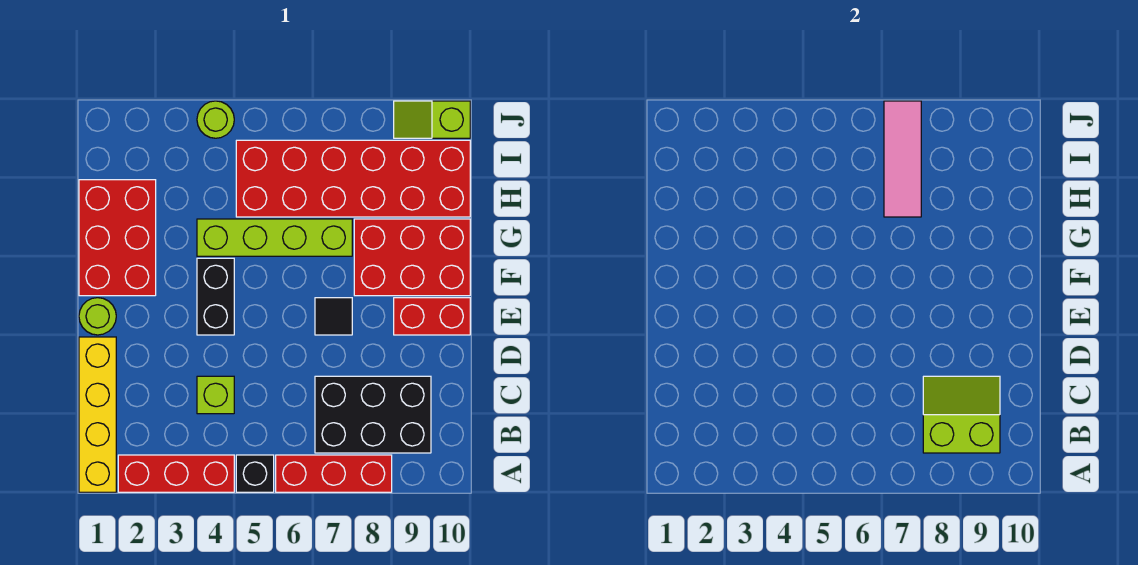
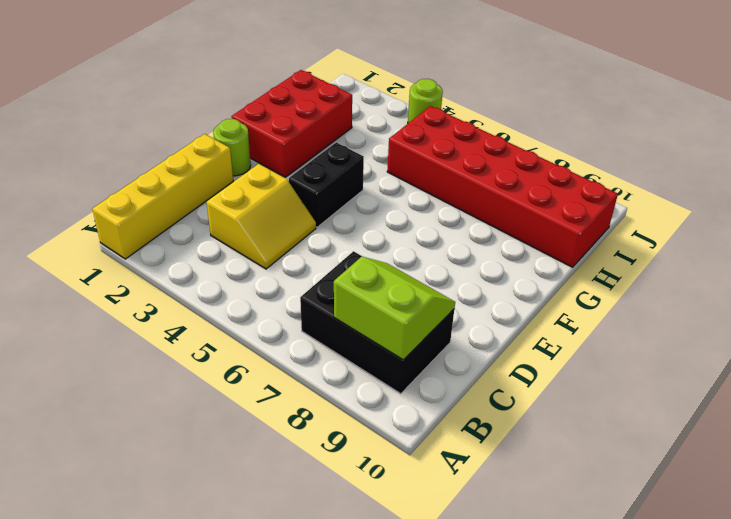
yellow slope C3:D4 level 1 top 3 -> lime brick C4 level 1
none -> red brick A2:A4 level 1
none -> black brick A5 level 1
none -> red brick A6:A8 level 1

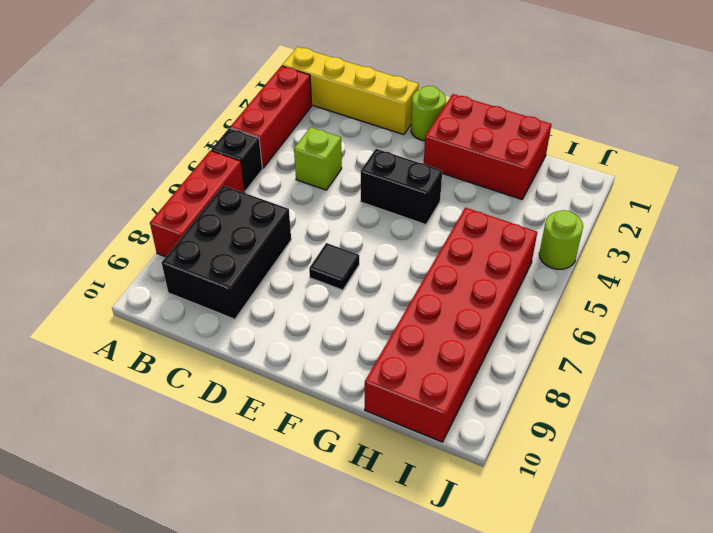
none -> red brick E9:E10 level 1
none -> red brick F8:G10 level 1
none -> lime brick G4:G7 level 1

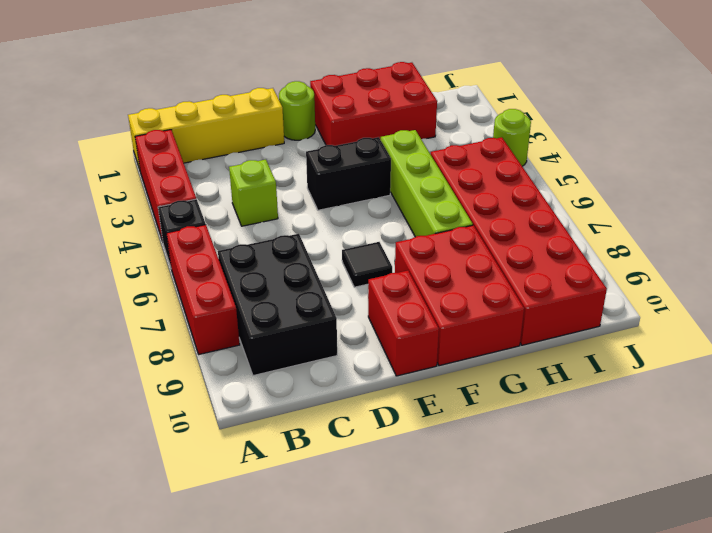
none -> lime slope J9:J10 level 1 top 10
none -> lime slope B8:C9 level 2 top B
none -> pink tile H7:J7 level 2

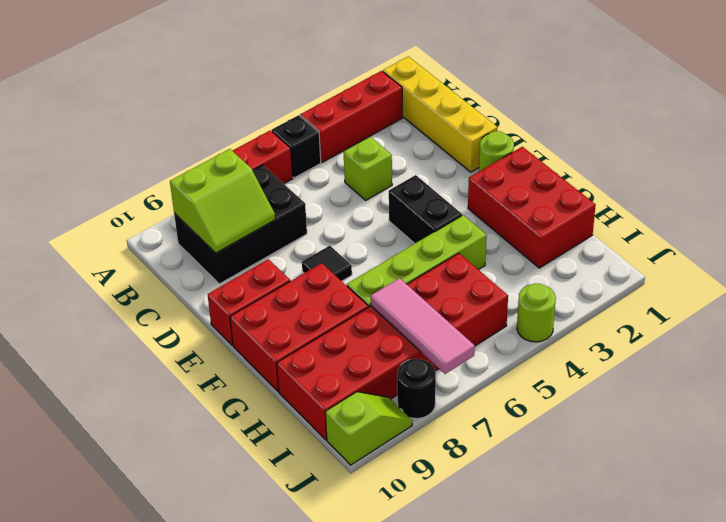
black round brick J8 level 1 -> none

